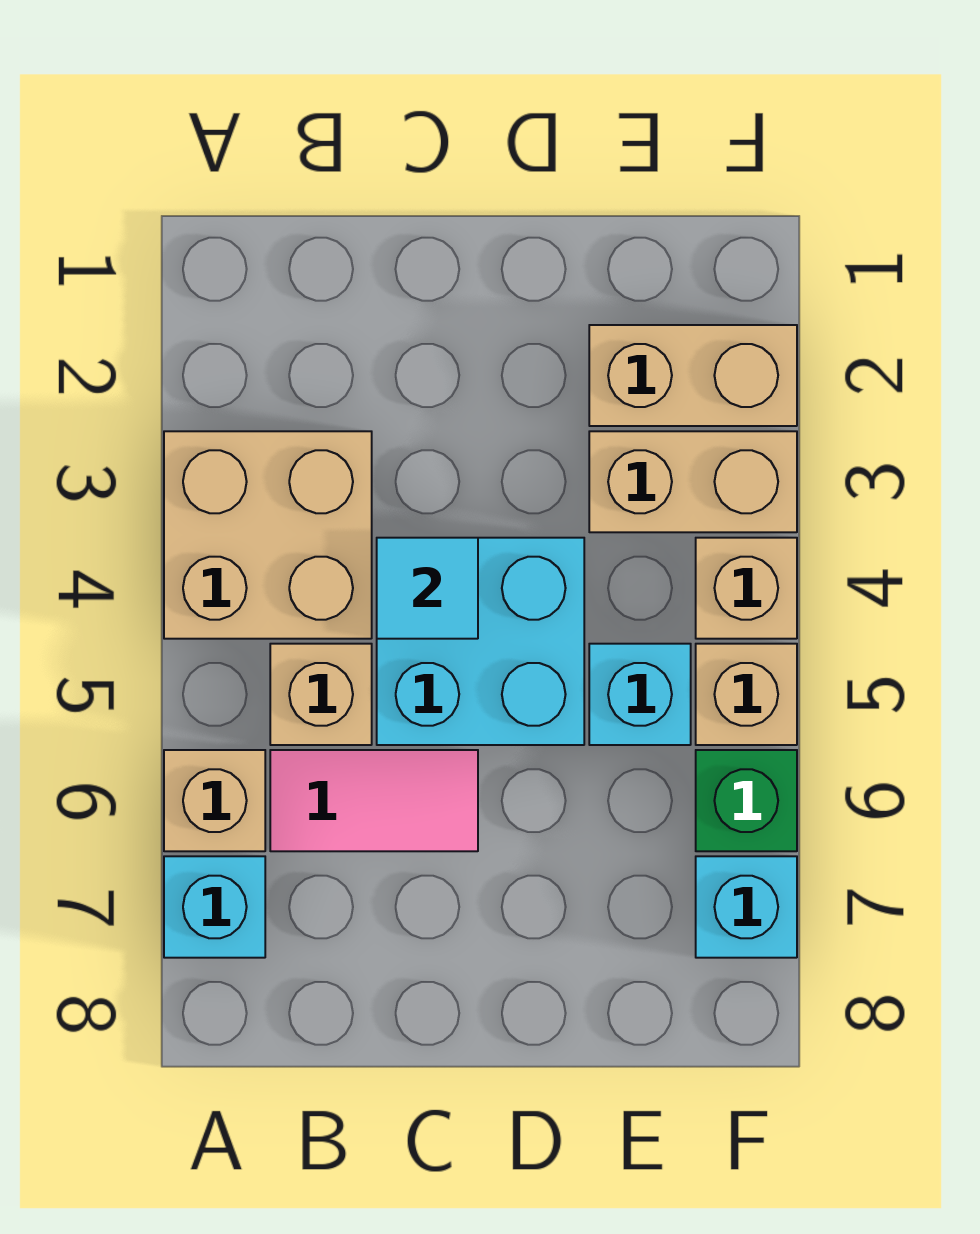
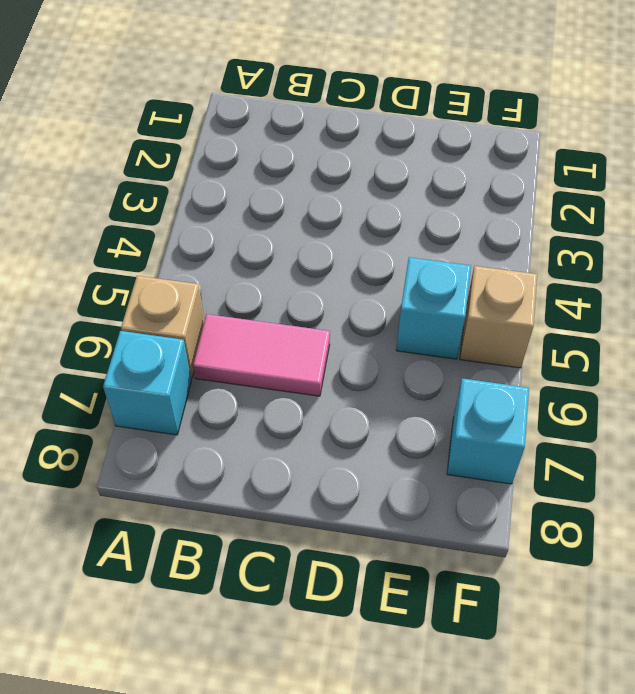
none -> tan brick A3:B4 level 1
none -> tan brick B5 level 1
none -> cyan brick C4:D5 level 1

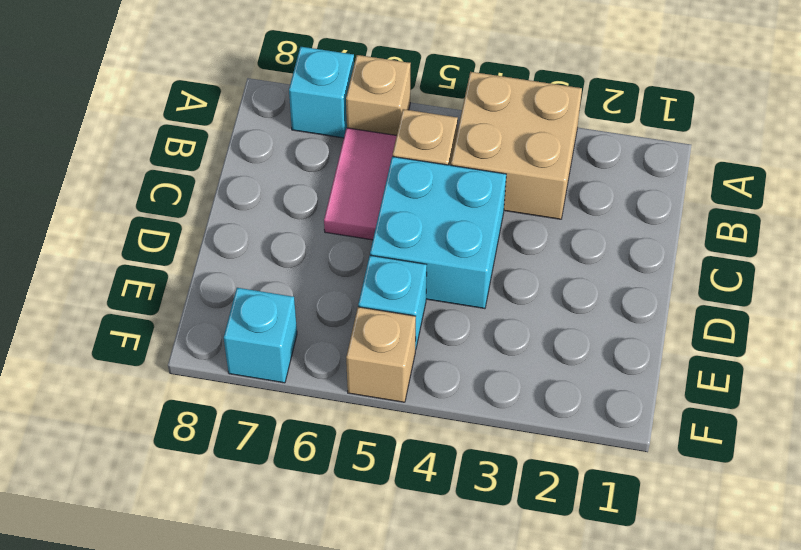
none -> tan brick E2:F2 level 1
none -> tan brick E3:F3 level 1
none -> tan brick F4 level 1

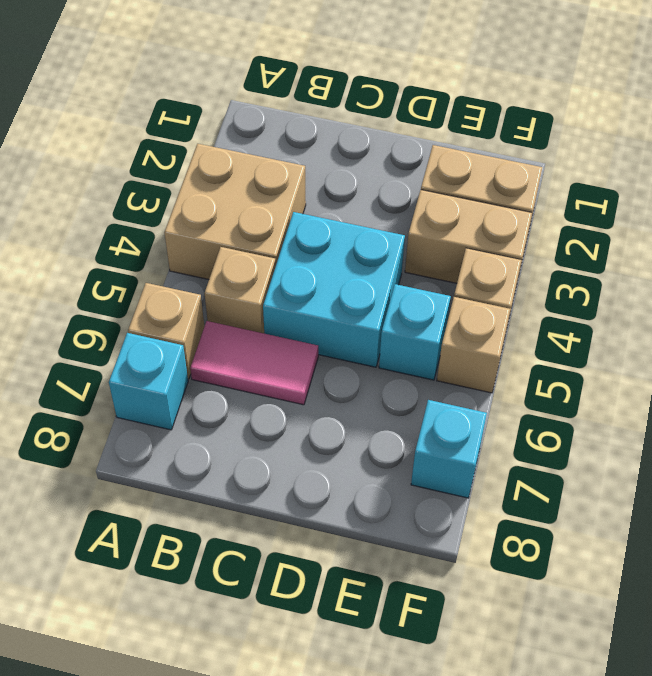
none -> green brick F6 level 1
none -> cyan tile C4 level 2

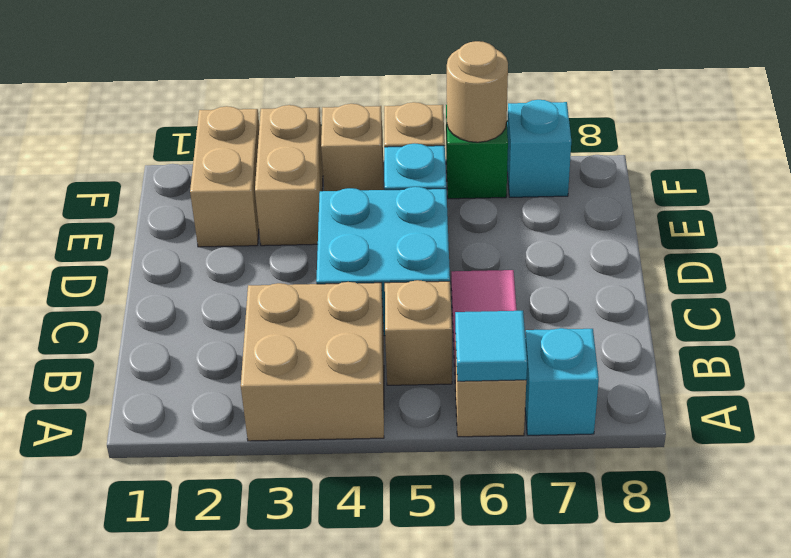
cyan tile A6 level 2 -> cyan tile C4 level 2
tan round brick F6 level 2 -> none

